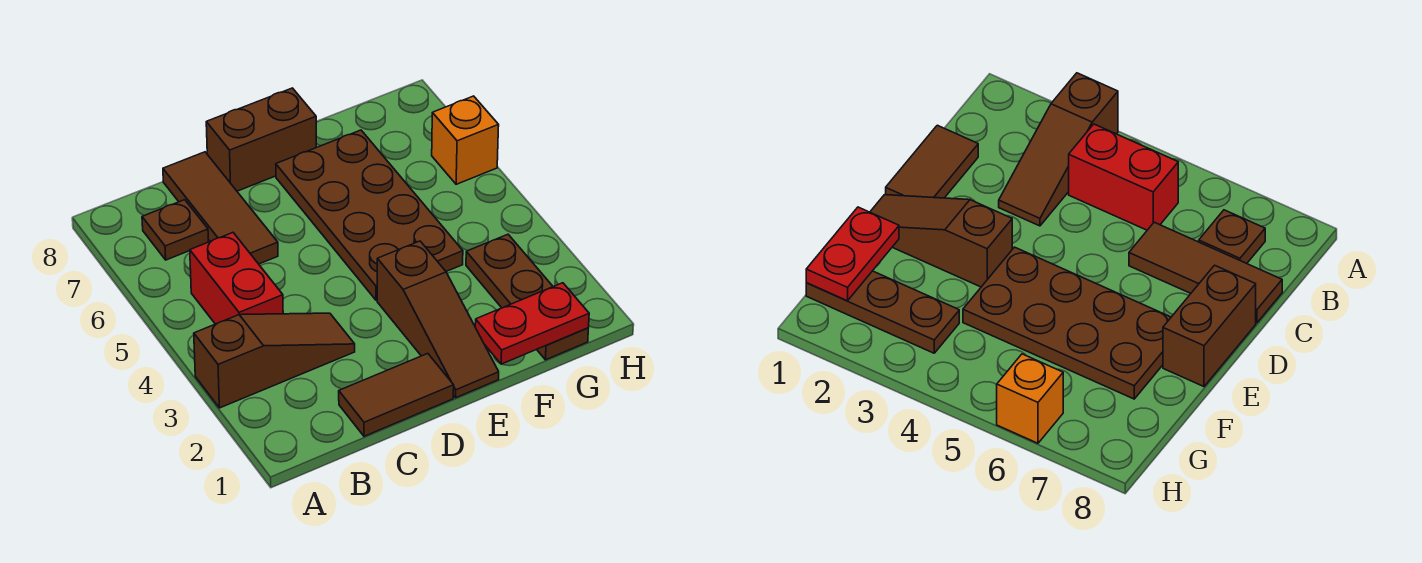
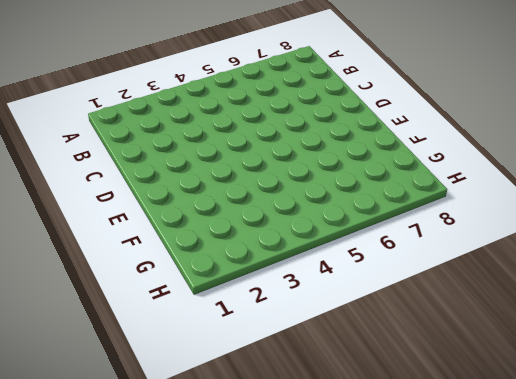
none -> brown slope A3:C3 level 1 top A
none -> red brick B4:B5 level 1

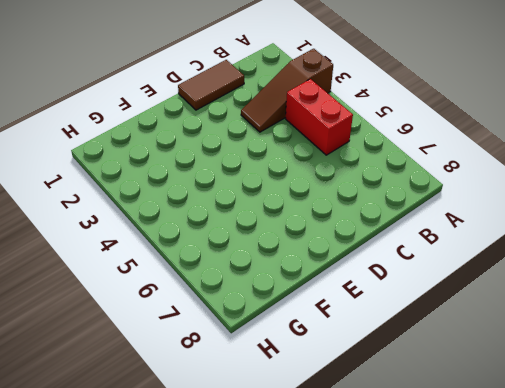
none -> brown plate B7 level 1
none -> brown tile C6:C8 level 1

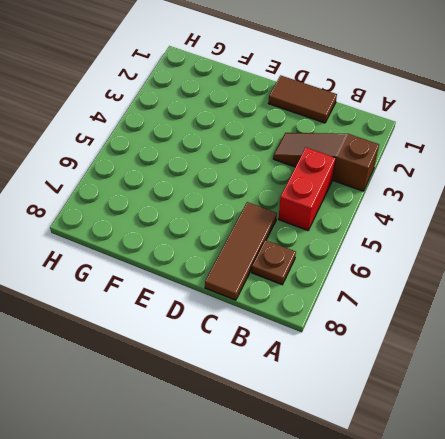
none -> brown brick D8:E8 level 1
none -> brown slope E1:E3 level 1 top 3

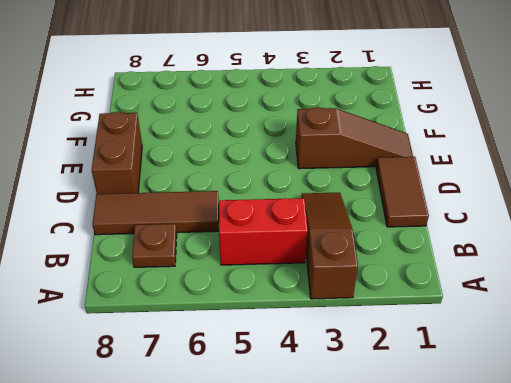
none -> brown plate E4:F7 level 1
none -> brown plate G1:G3 level 1

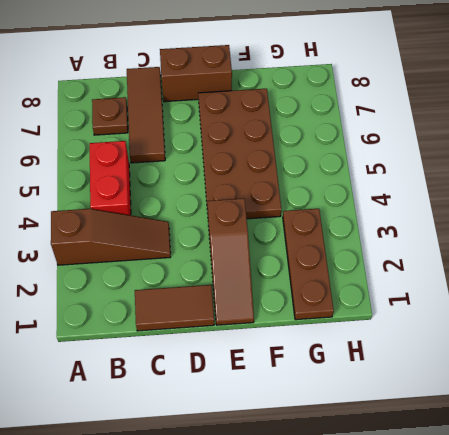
none -> orange brick H6 level 1
none -> red plate F1:G1 level 2

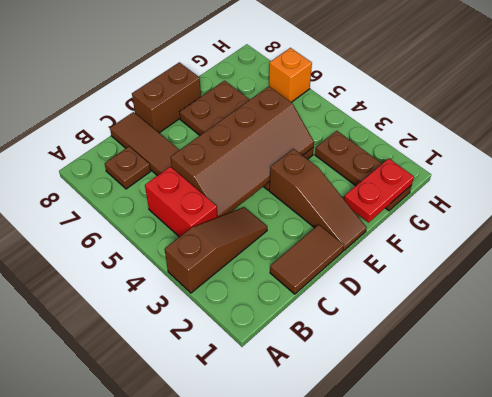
brown slope C4:F5 level 2 top 5 -> none

